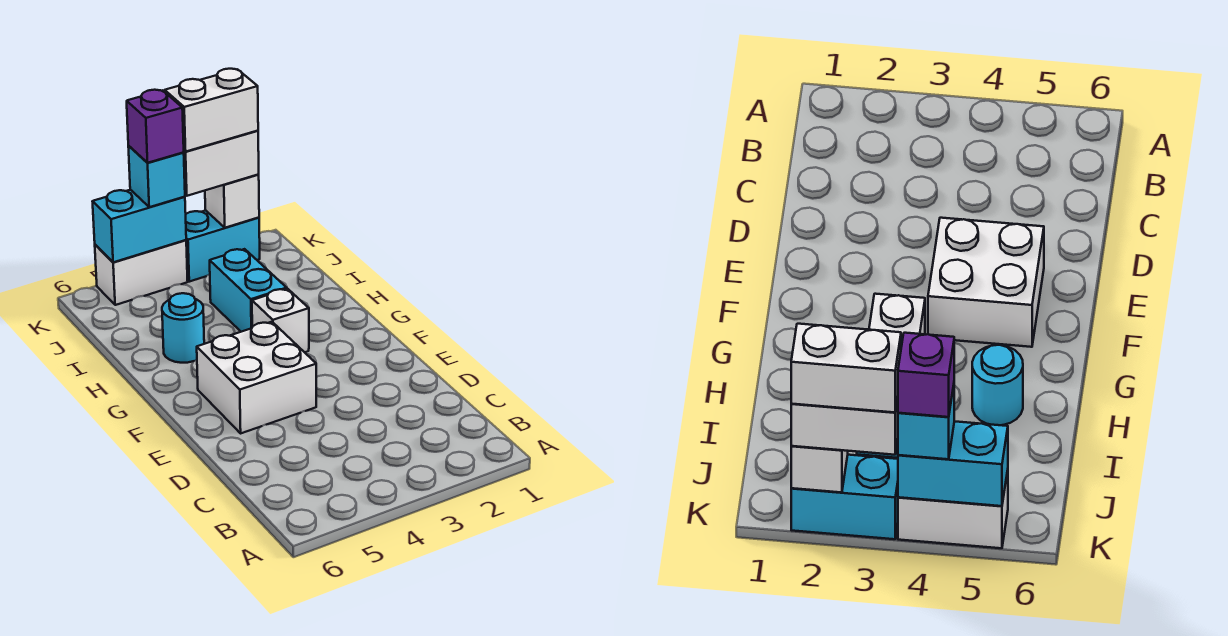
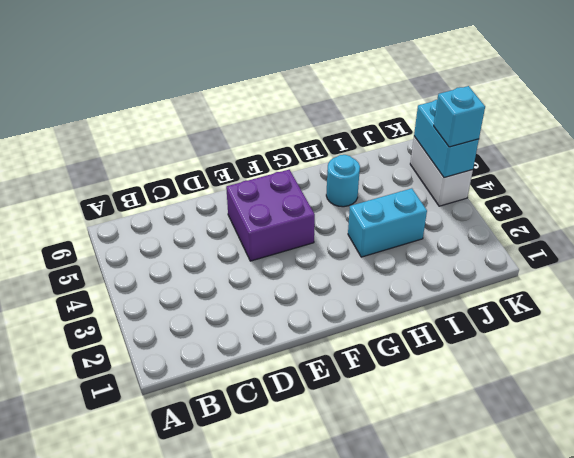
purple brick E4:F5 level 1 -> white brick E4:F5 level 1
none -> white brick G3 level 1
none -> cyan brick K2:K3 level 1
none -> white brick K2 level 2

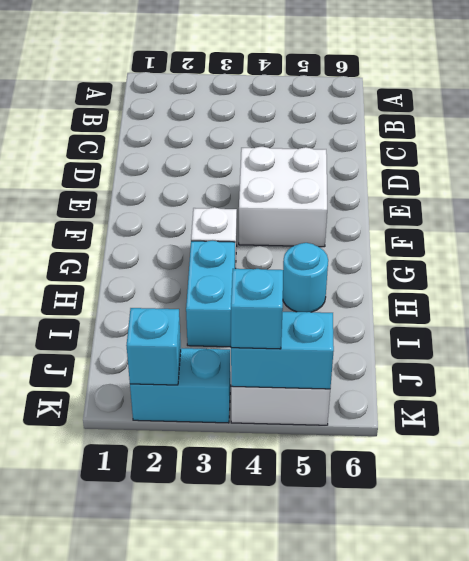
cyan brick K2 level 2 -> white brick K2 level 2
none -> white brick K2:K3 level 3
none -> white brick K2:K3 level 4
none -> purple brick K4 level 4

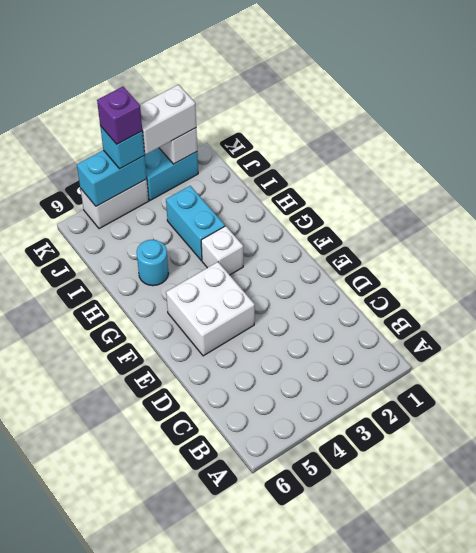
none -> white brick K2:K3 level 4

